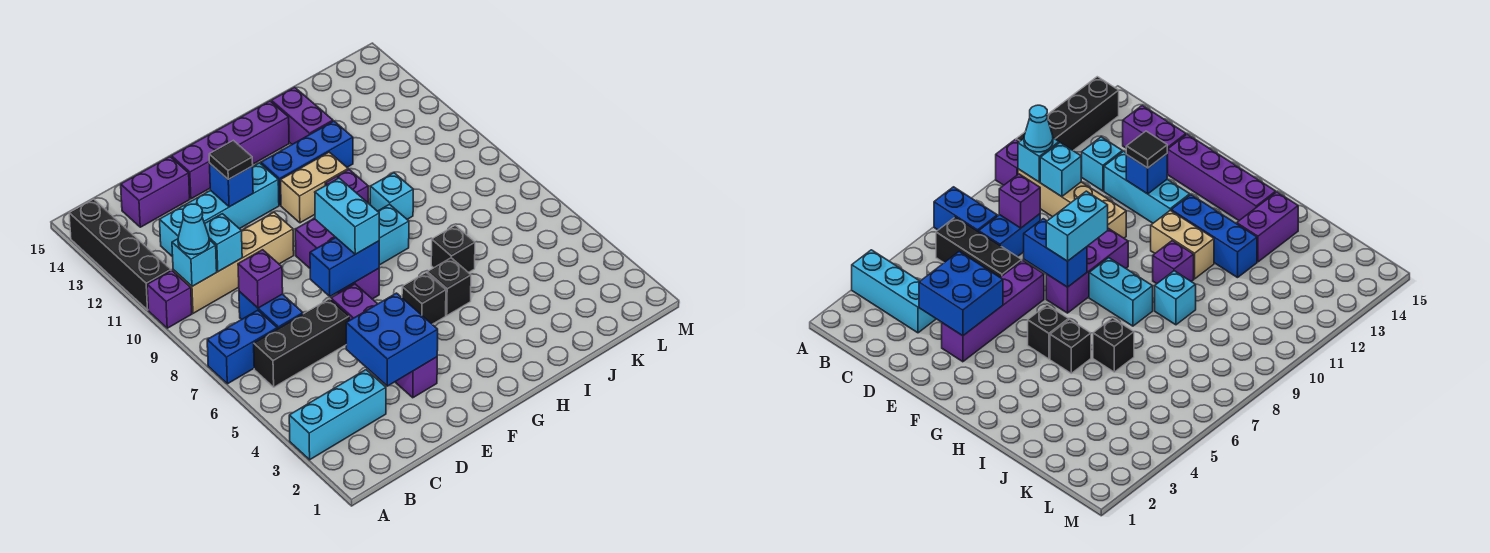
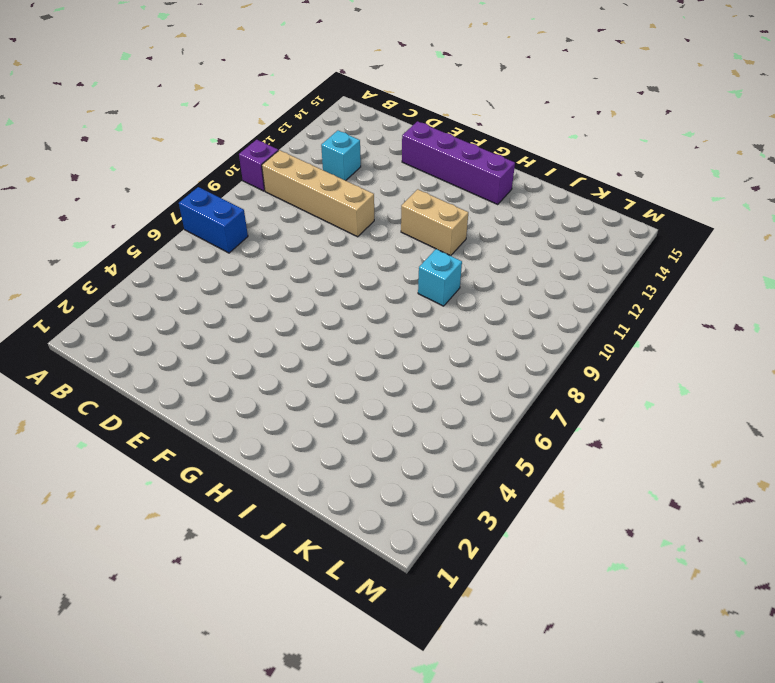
none -> cyan brick A3:C3 level 1
none -> black brick A11:A14 level 1
none -> black brick B6:D6 level 1
none -> blue brick C7:C8 level 1

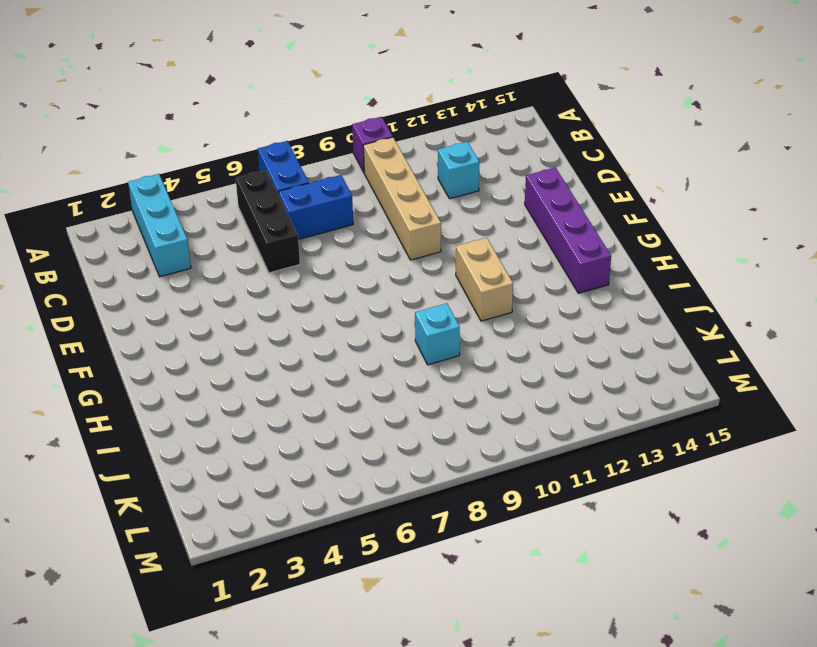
none -> black brick A11:A14 level 1
none -> purple brick C14:D14 level 1
none -> cyan brick D12:F12 level 1
none -> purple brick E3:E6 level 1

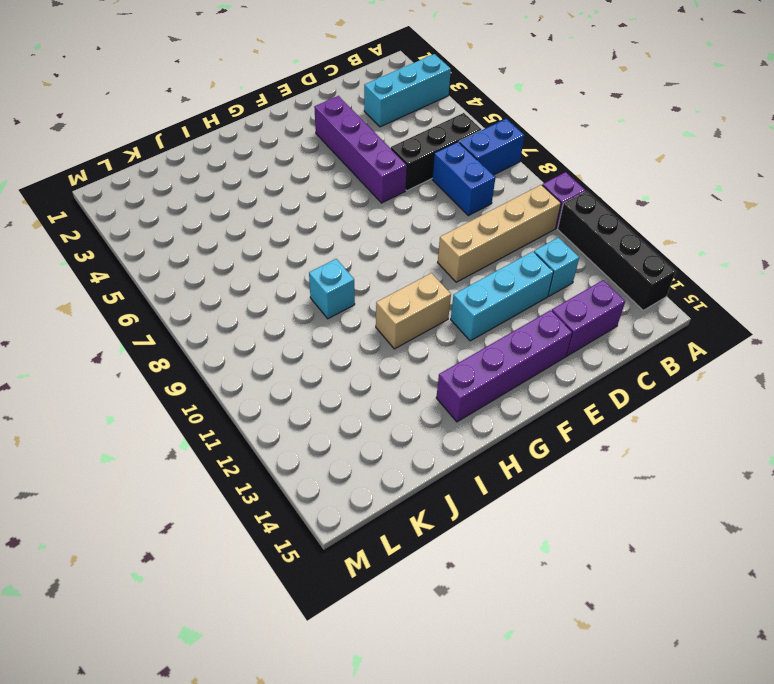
none -> purple brick F7:F9 level 1
none -> black brick G5 level 1
none -> cyan brick G8:H8 level 1
none -> blue brick G12:I12 level 1

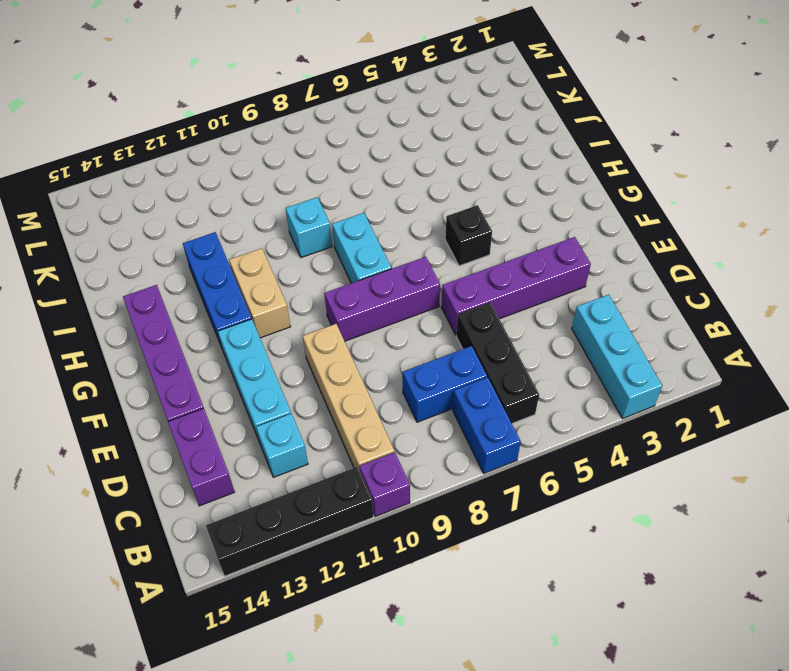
none -> black brick H5 level 1
none -> purple brick H10 level 1
none -> black brick I6 level 1
none -> purple brick I13:I14 level 1

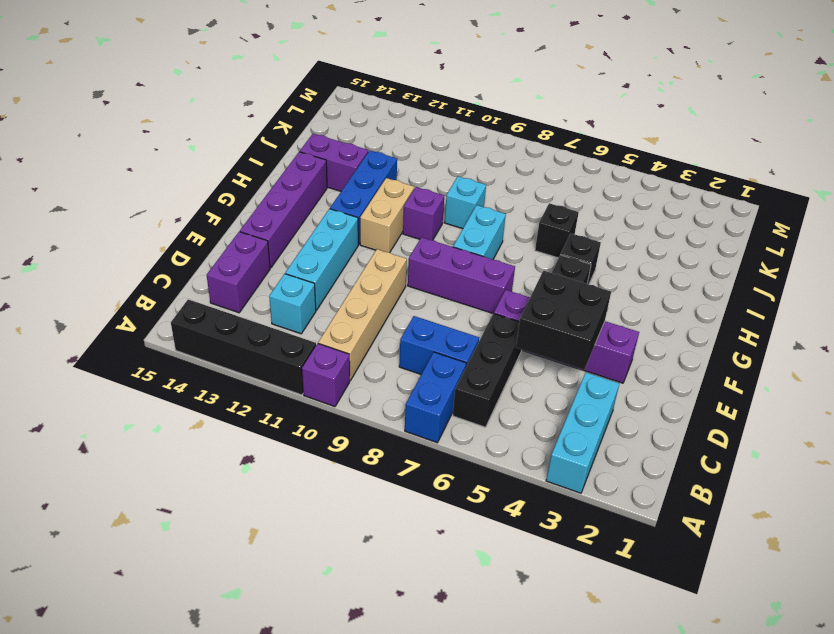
black brick D4:E5 level 2 -> blue brick D3:E4 level 2
none -> cyan brick B10 level 2
none -> purple brick C8 level 2
none -> cyan brick C10 level 2
none -> blue brick E7:F7 level 2

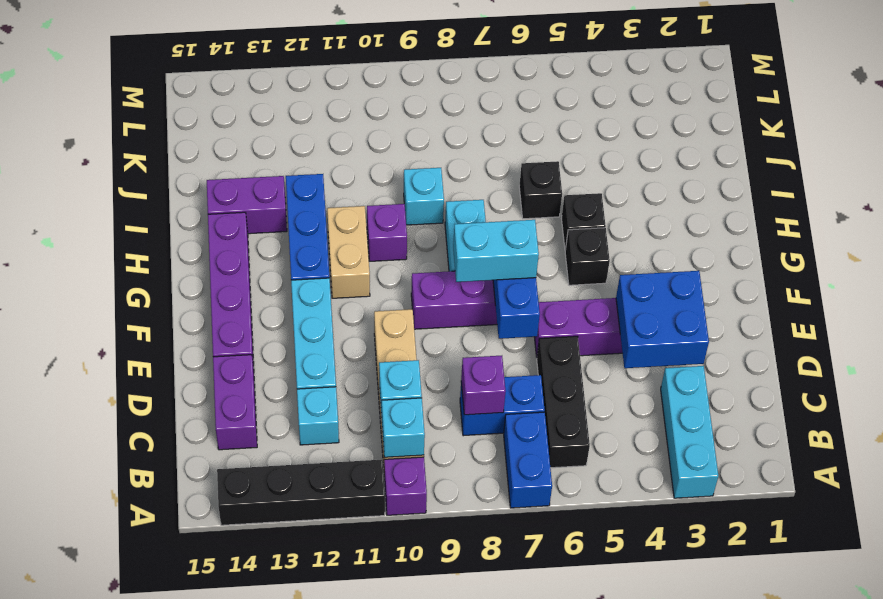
none -> blue brick E12 level 2
none -> cyan cone B10 level 3
none -> black tile E12 level 3

